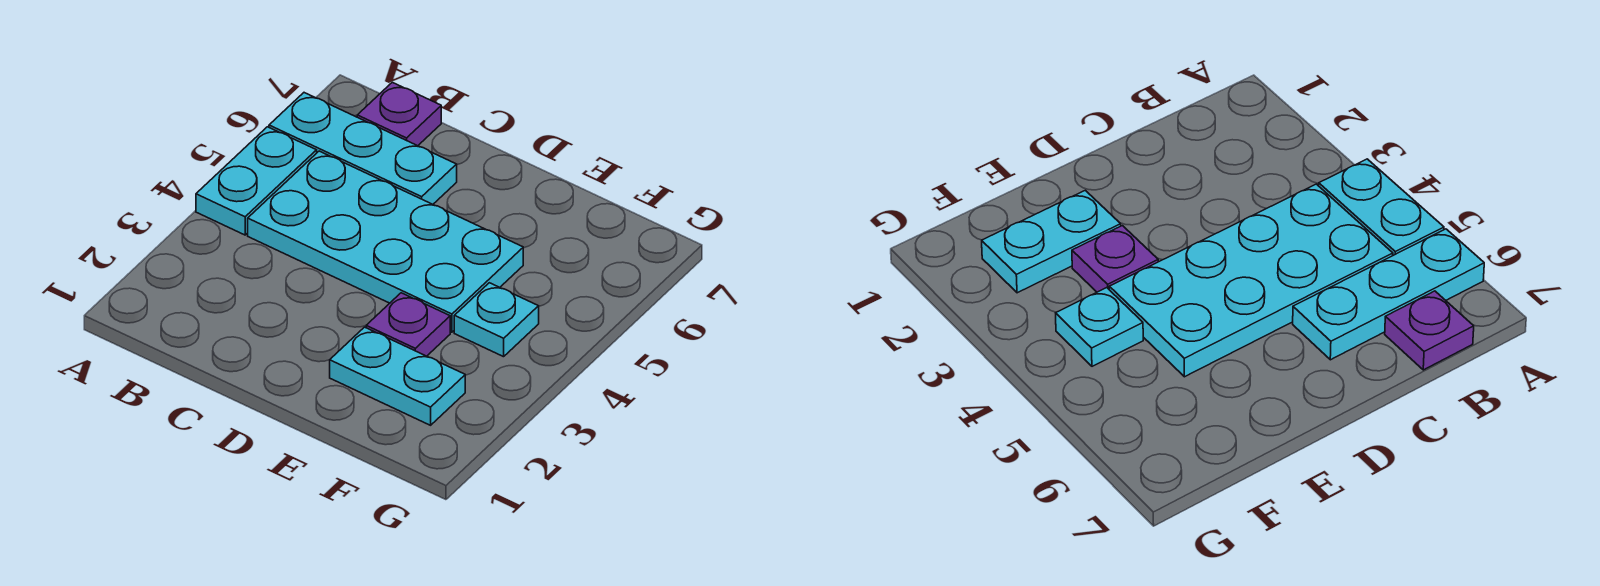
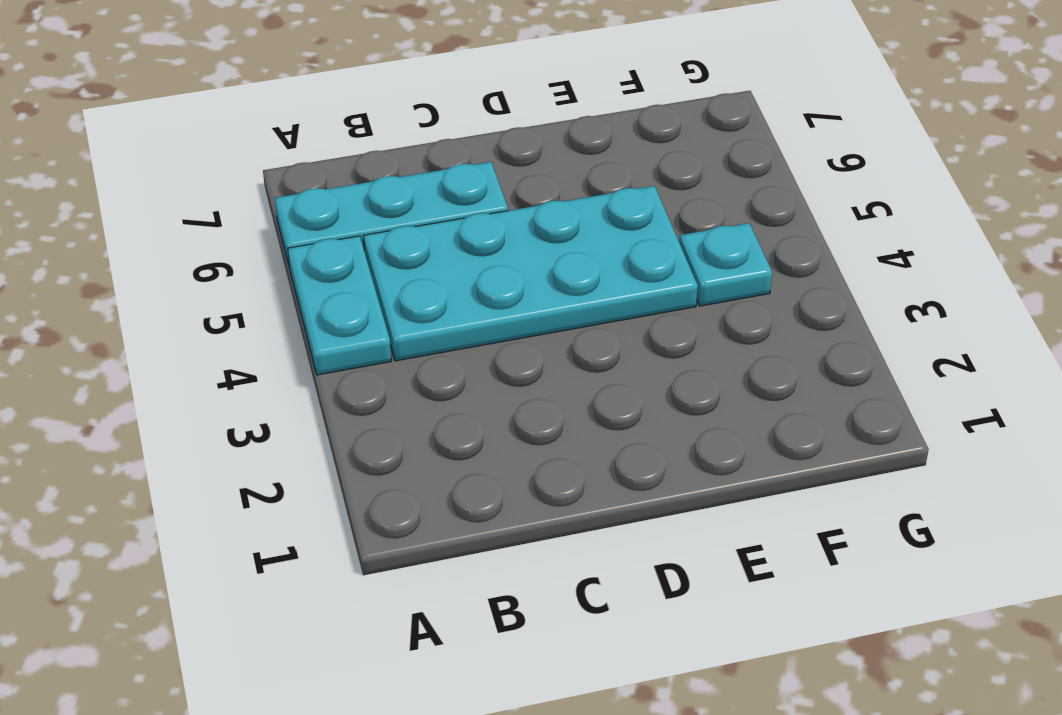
none -> purple plate B7 level 1
none -> cyan plate E2:F2 level 1

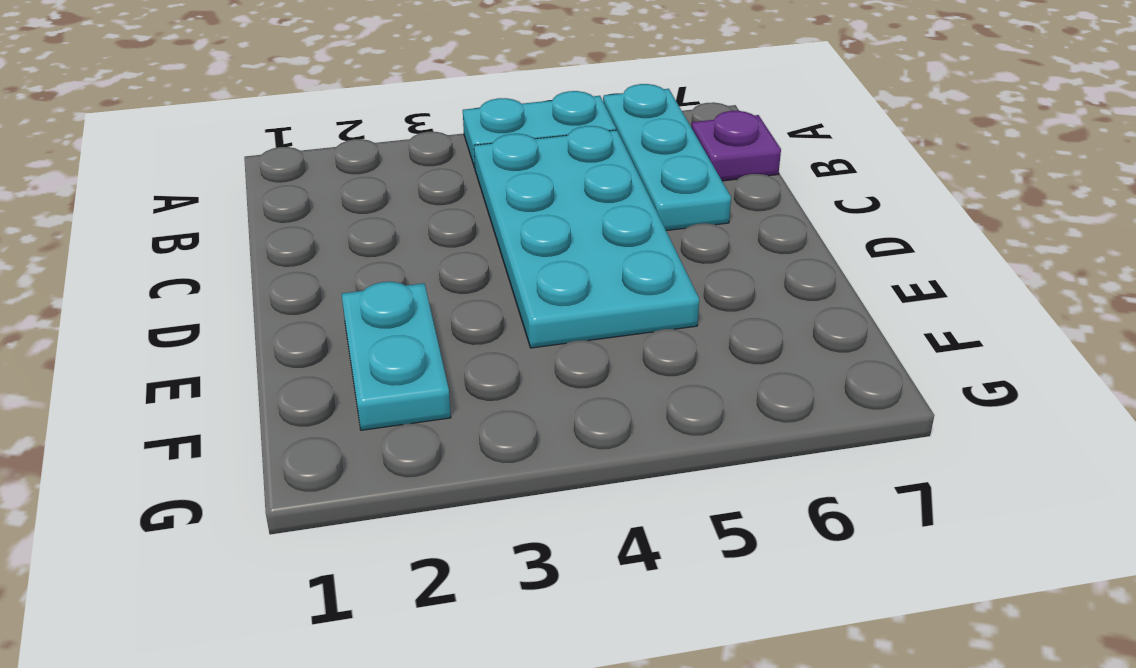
none -> purple plate E3 level 1
none -> cyan plate F4 level 1

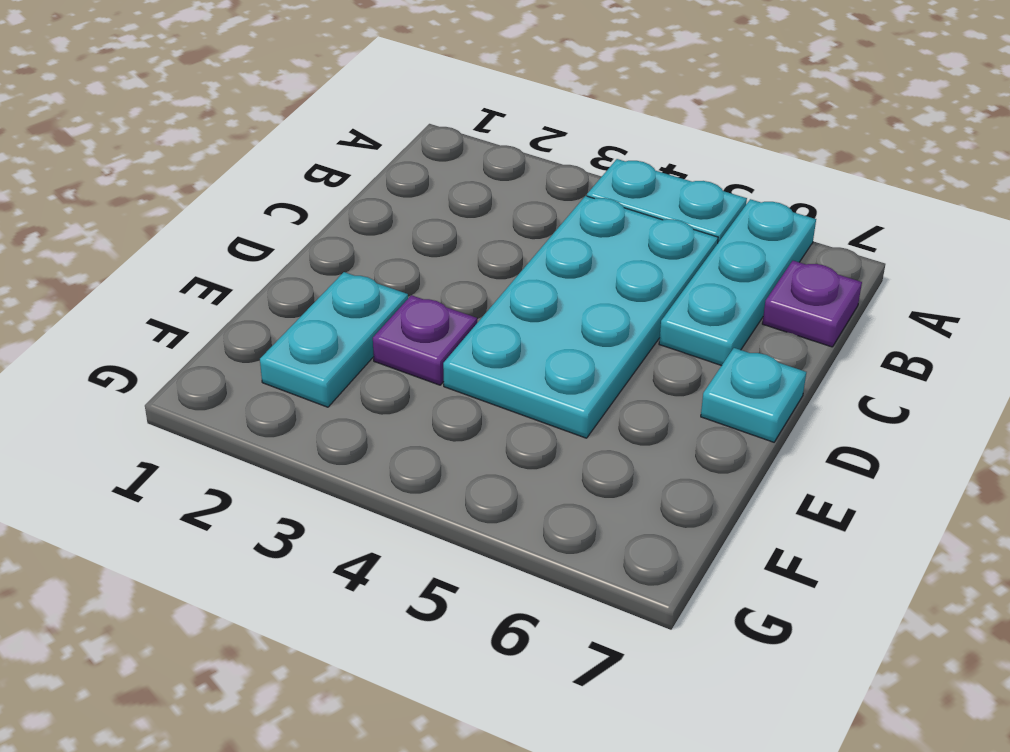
cyan plate D7 level 1 -> cyan plate F4 level 1

